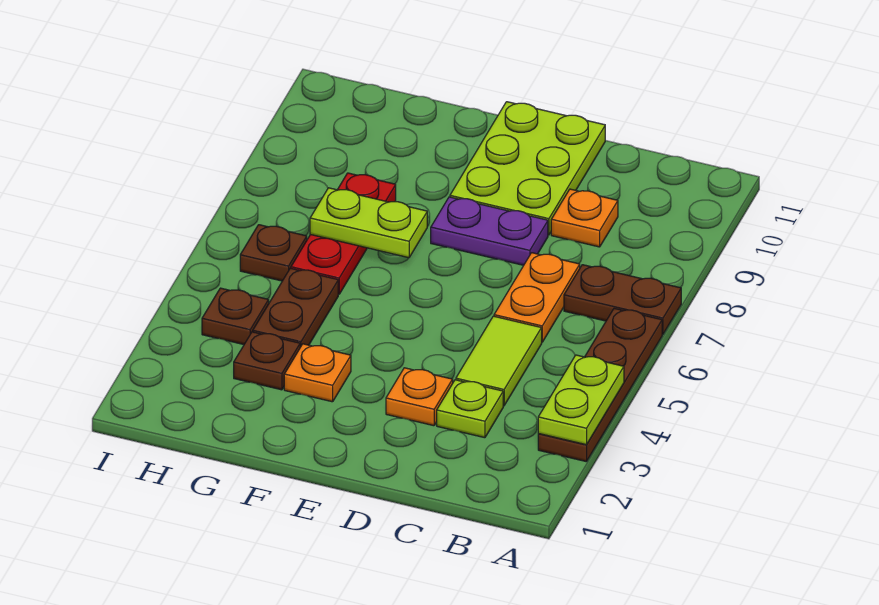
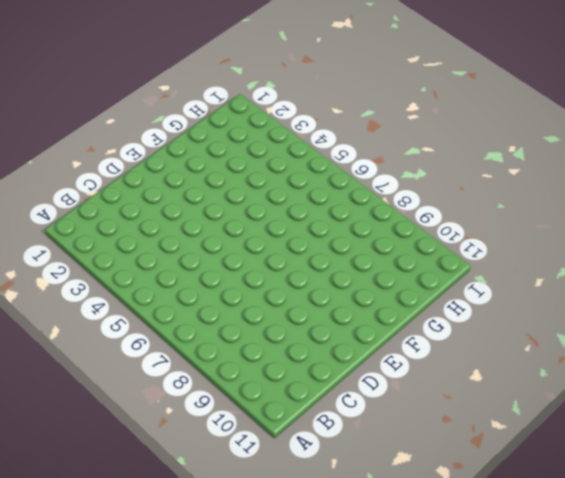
none -> brown plate A3:A6 level 1
none -> brown plate A7:B7 level 1
none -> lime plate C3 level 1

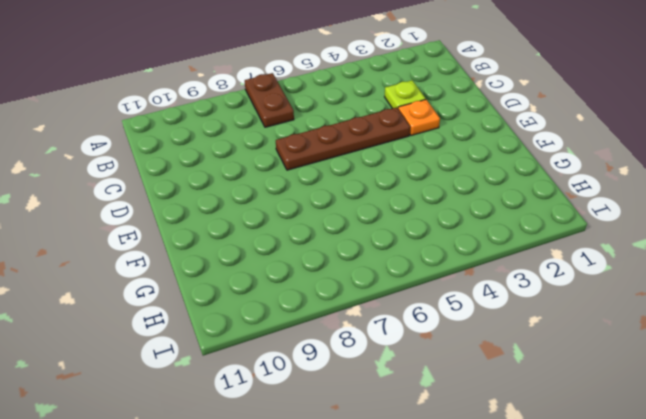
brown plate D4:D7 level 1 -> brown plate A3:A6 level 1
none -> lime tile C4:C5 level 1
none -> orange plate C6:C7 level 1
none -> orange plate C9 level 1

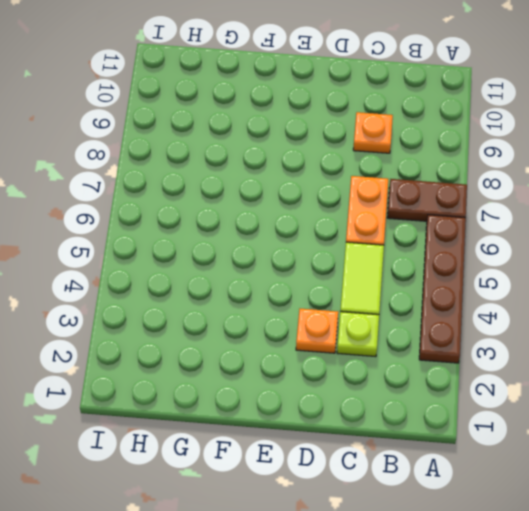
none -> purple plate D8:E8 level 1
none -> lime plate D9:E11 level 1
none -> orange plate F3 level 1

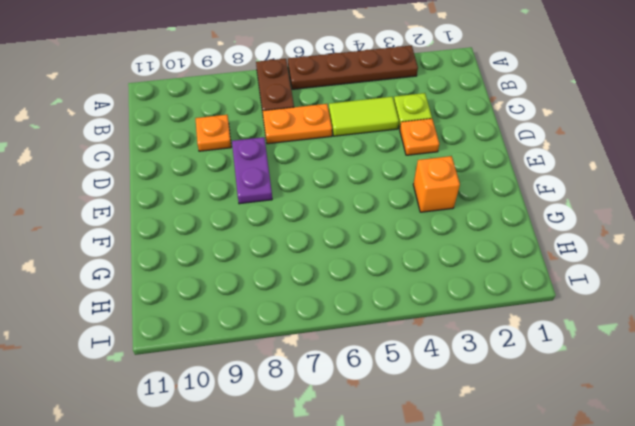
orange brick F3 level 1 -> orange plate F3 level 1
none -> lime plate D9:E11 level 1
none -> brown plate G3 level 1
none -> brown plate G4:G5 level 1

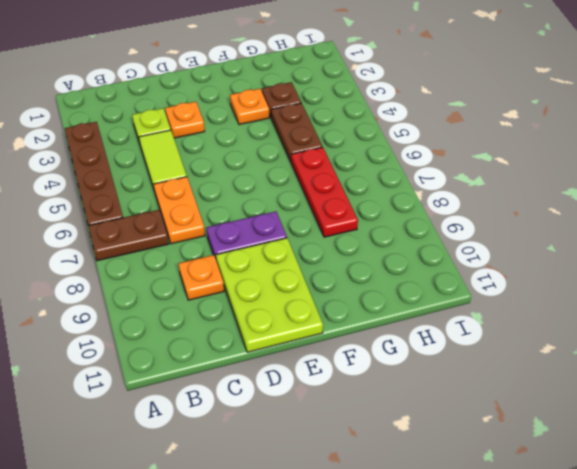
none -> brown plate H4 level 1
none -> brown plate H6 level 1
none -> lime plate A3:A4 level 2

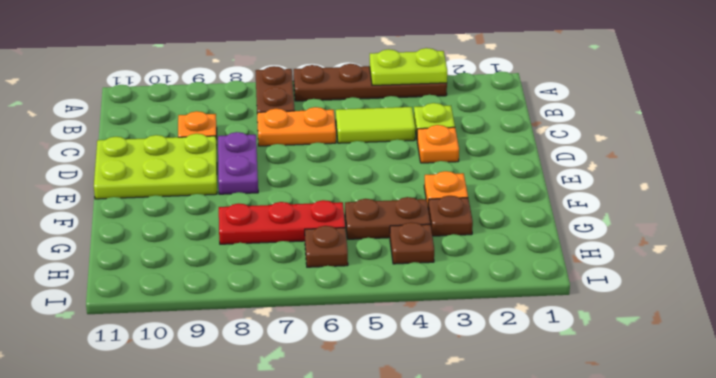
none -> lime plate F7:G7 level 2

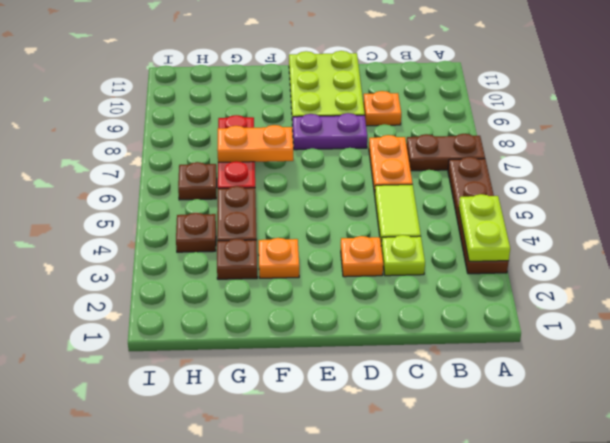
orange plate F7:G7 level 2 -> lime plate F7:G7 level 2

